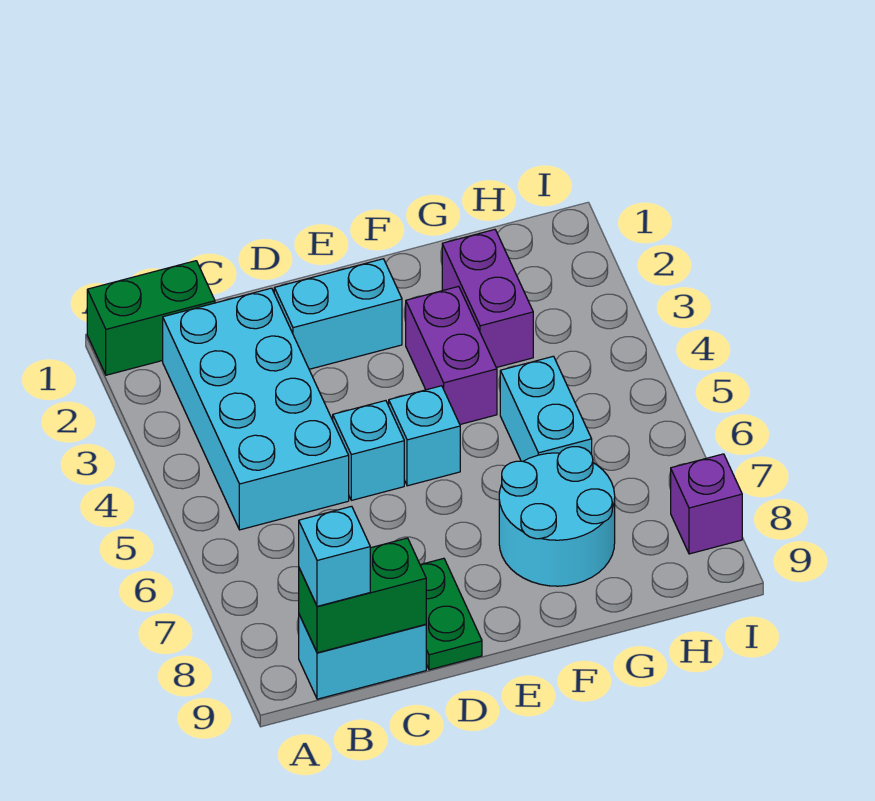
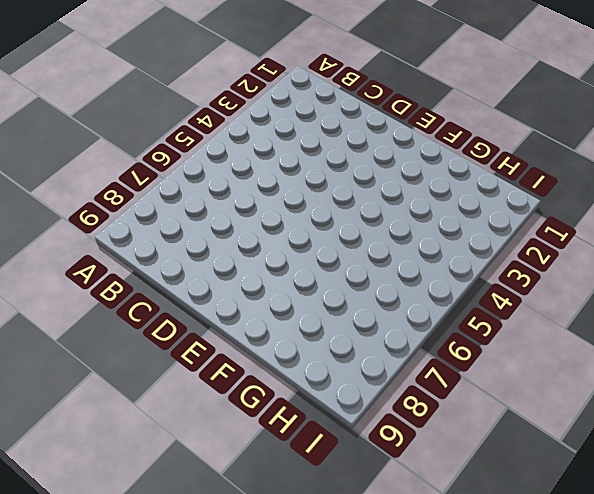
none -> green brick A1:B1 level 1
none -> cyan brick B2:C5 level 1
none -> cyan brick B9:C9 level 1

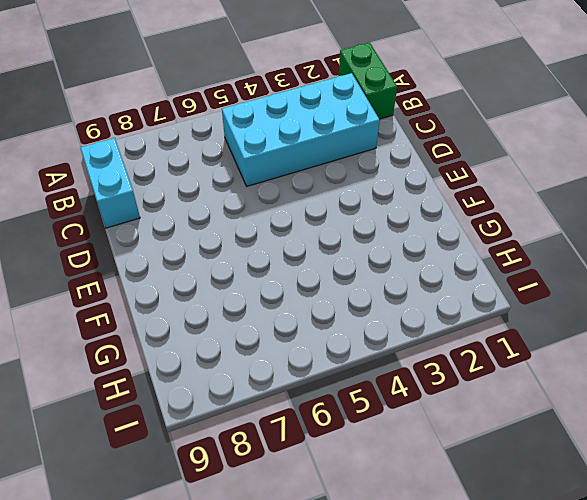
none -> cyan brick D2:E2 level 1
none -> cyan brick D5 level 1
none -> green plate D8:D9 level 1

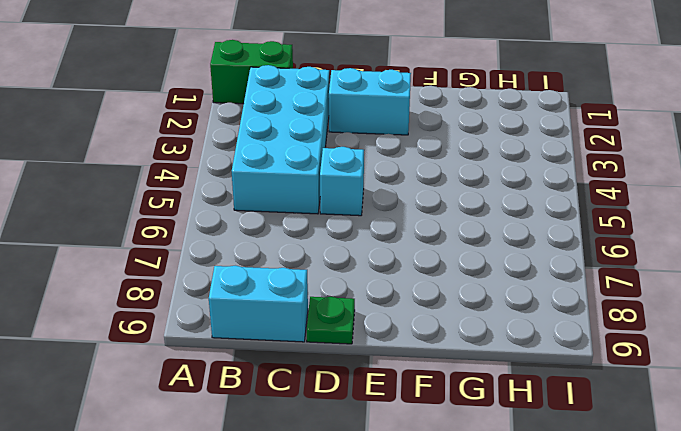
green plate D9 level 1 -> green plate D8:D9 level 1
none -> cyan brick E5 level 1
none -> purple brick F3:F4 level 1
none -> cyan round brick F7:G8 level 1

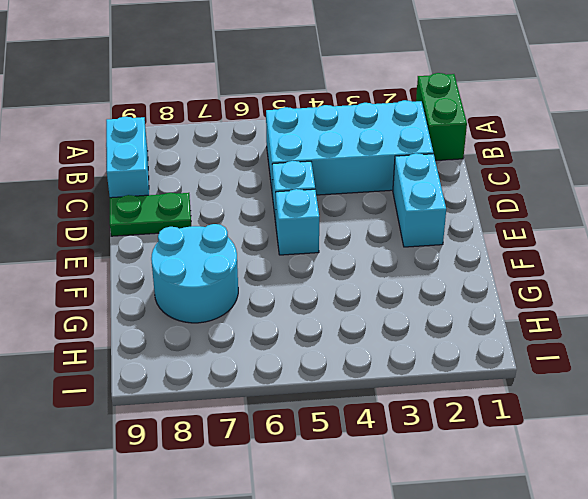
none -> purple brick F3:F4 level 1
none -> purple brick G2:G3 level 1
none -> cyan brick G5:G6 level 1

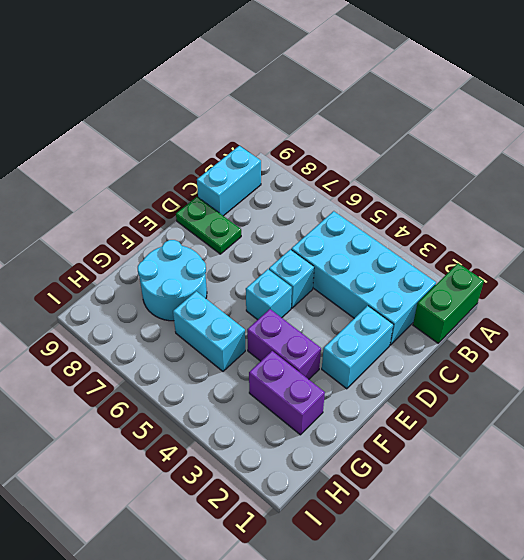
none -> purple brick I8 level 1
none -> green brick B9:C9 level 2
none -> cyan brick B9 level 3

